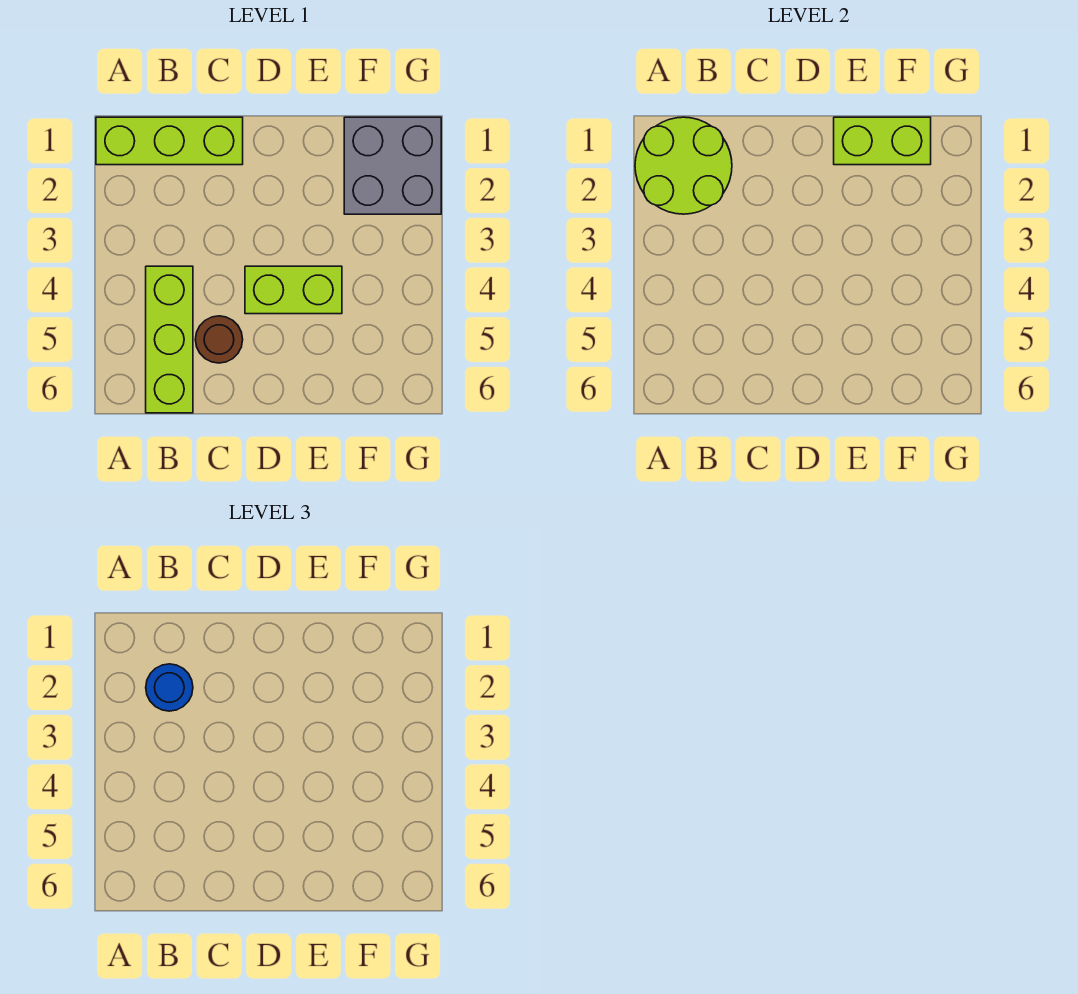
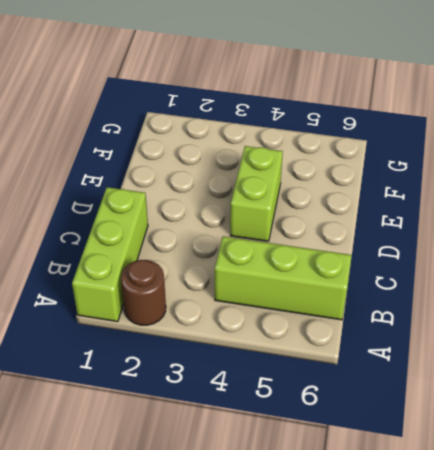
brown round brick A2 level 1 -> brown round brick C5 level 1
none -> grey brick F1:G2 level 1
none -> lime round brick A1:B2 level 2

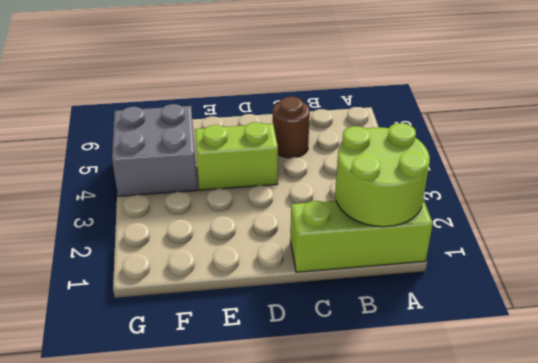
grey brick F4:G5 level 1 -> grey brick F1:G2 level 1
none -> lime brick B4:B6 level 1
none -> lime brick E1:F1 level 2

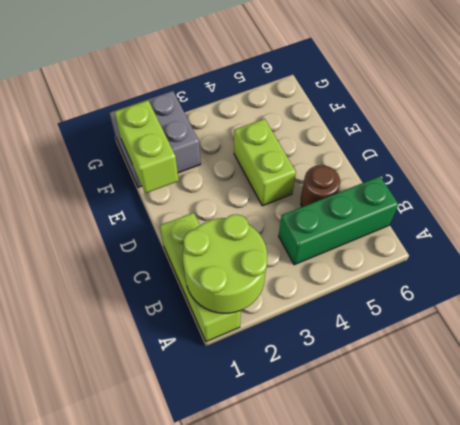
green brick B4:B6 level 1 -> lime brick B4:B6 level 1
none -> blue round brick B2 level 3

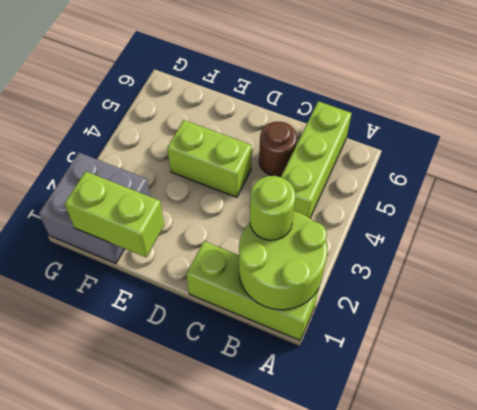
lime round brick B2 level 3 -> blue round brick B2 level 3

